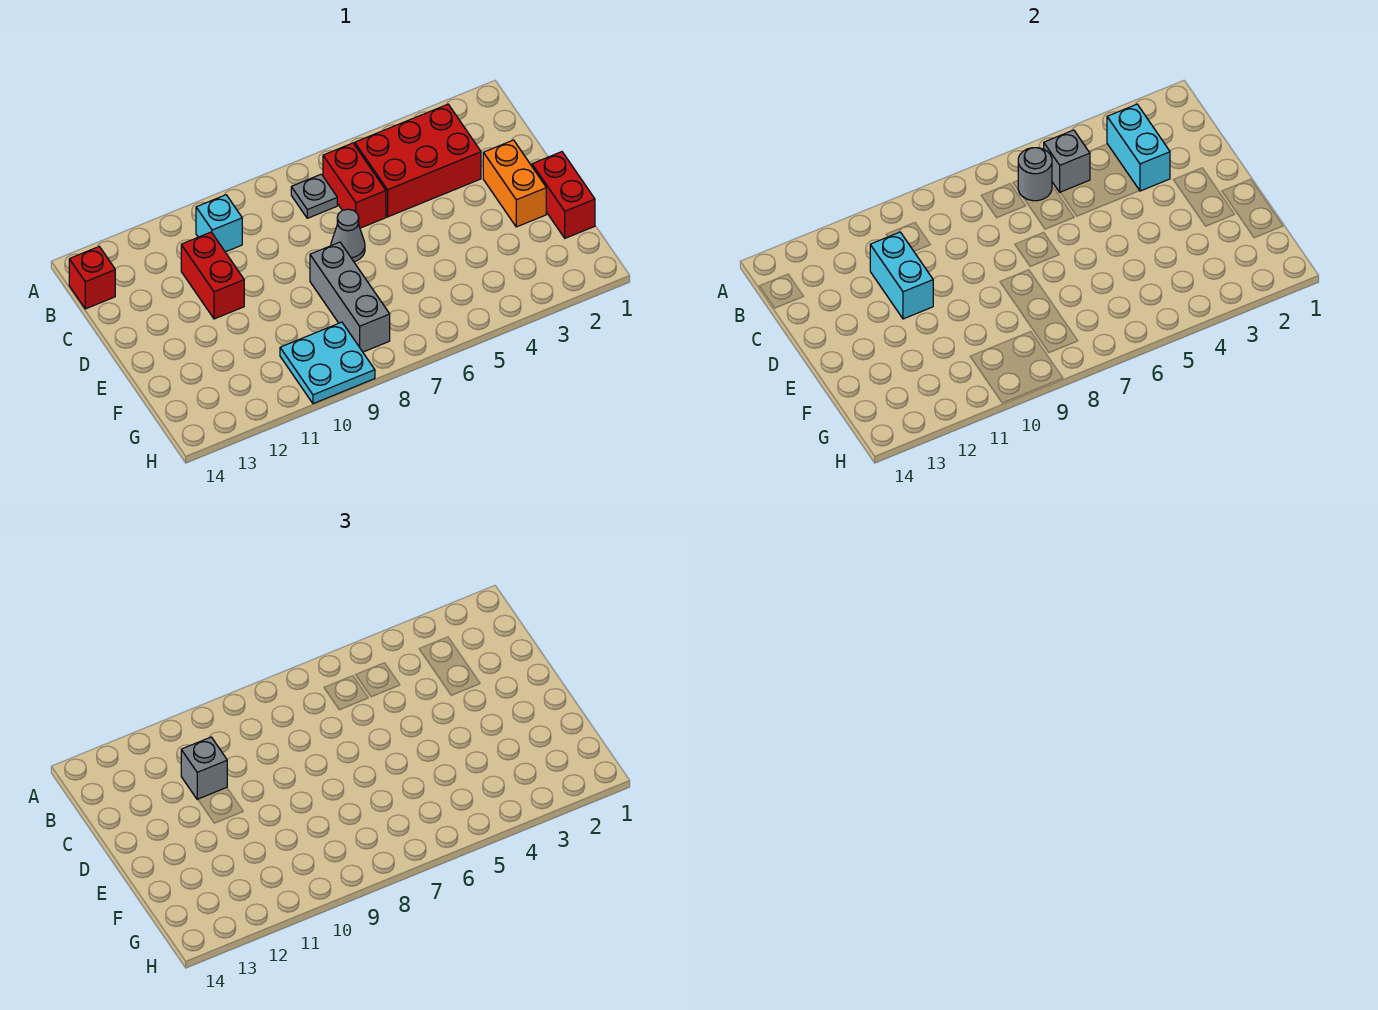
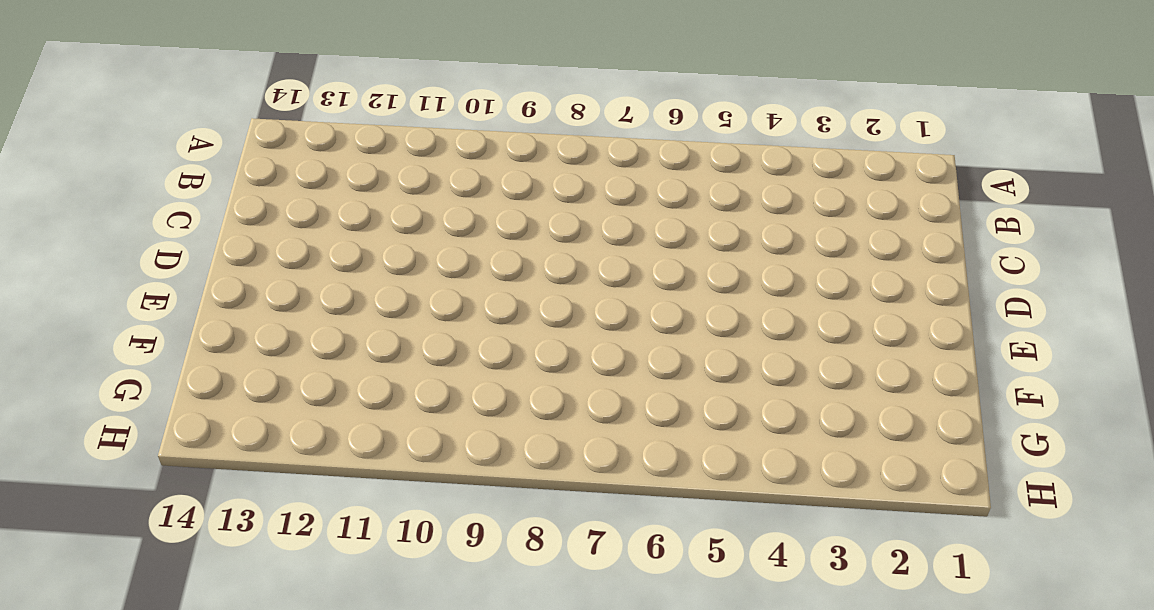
none -> red brick B3:C5 level 1
none -> red brick B6:C6 level 1
none -> grey plate B7 level 1

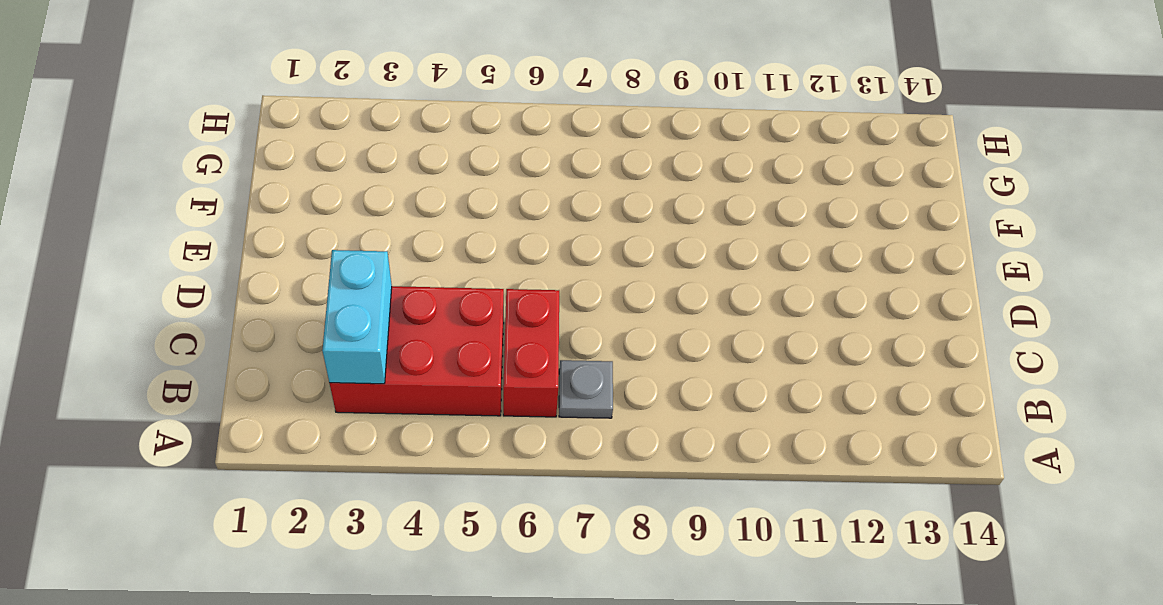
none -> cyan brick B10 level 1
none -> red brick B14 level 1
none -> red brick C11:D11 level 1

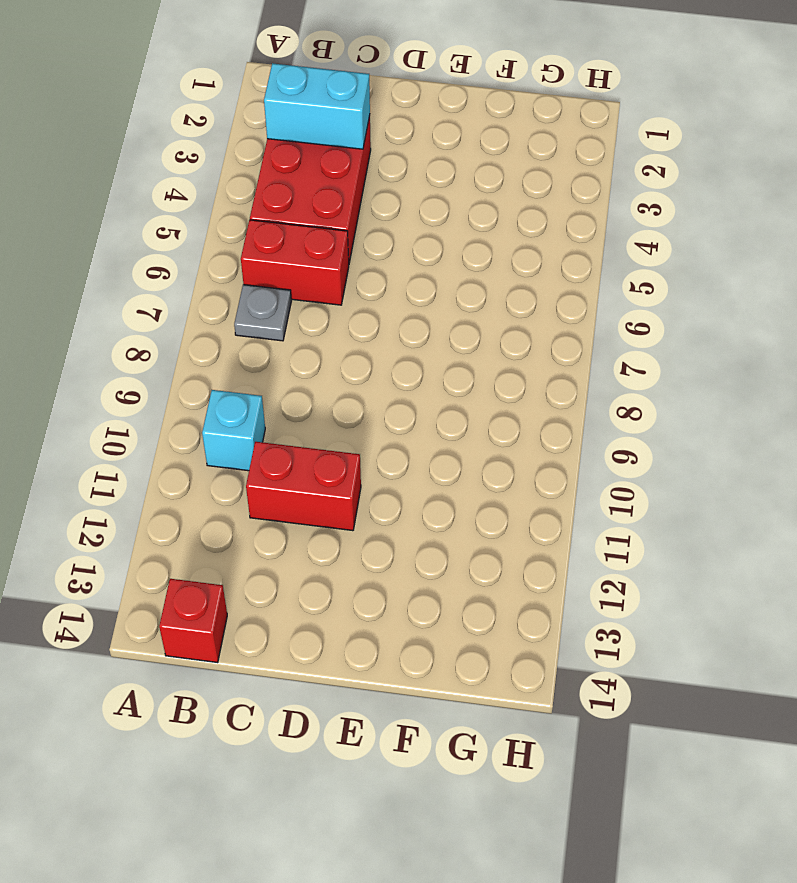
none -> orange brick D2:E2 level 1
none -> grey cone D7 level 1
none -> red brick E1:F1 level 1

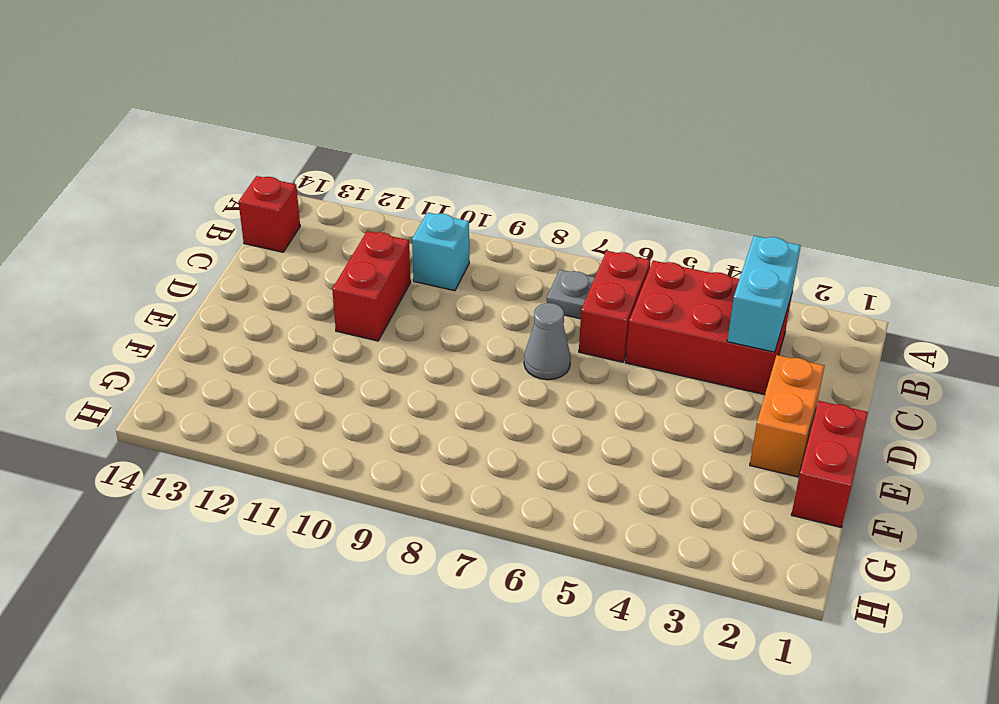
none -> grey brick E8:G8 level 1
none -> cyan plate G9:H10 level 1
none -> grey brick B5 level 2

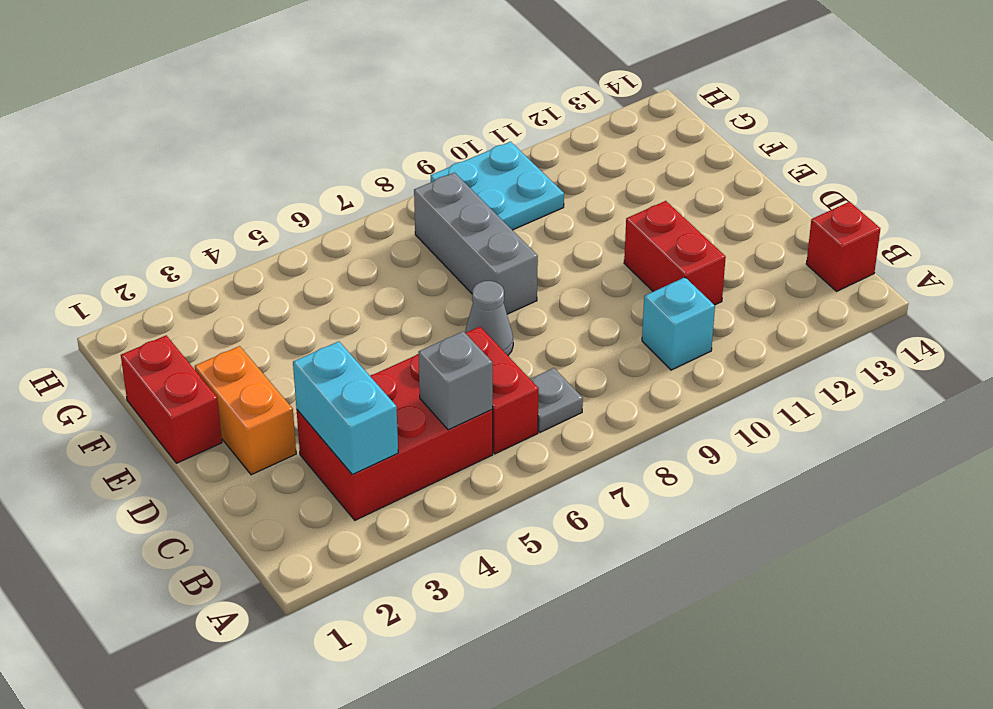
none -> grey round brick B6 level 2
none -> cyan brick C11:D11 level 2
none -> grey brick C11 level 3

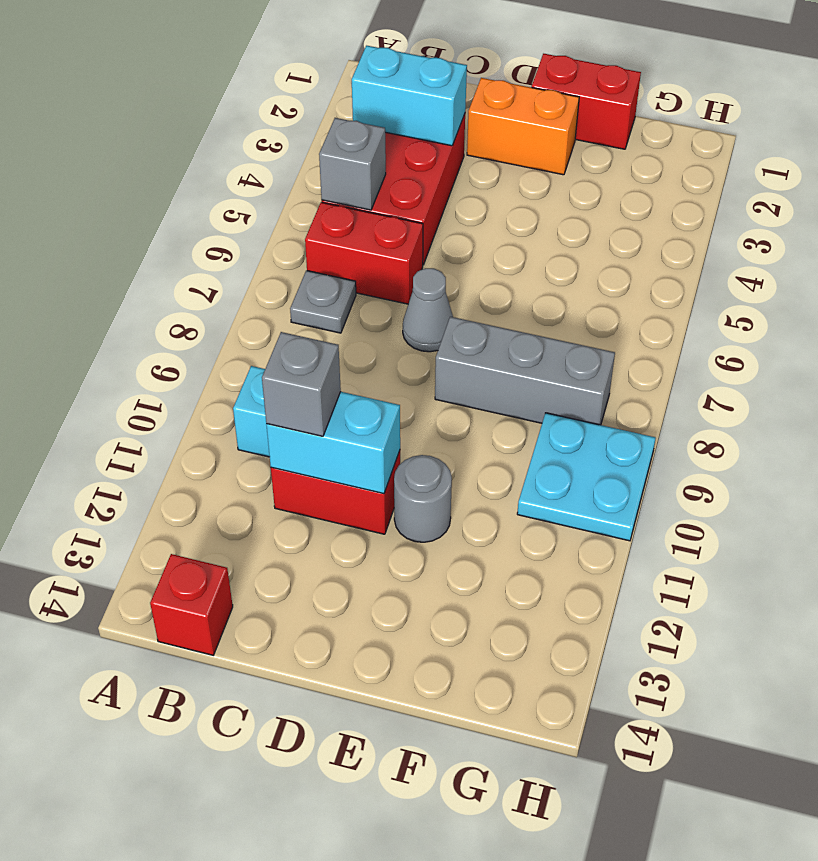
grey round brick E11 level 1 -> grey round brick B6 level 2

